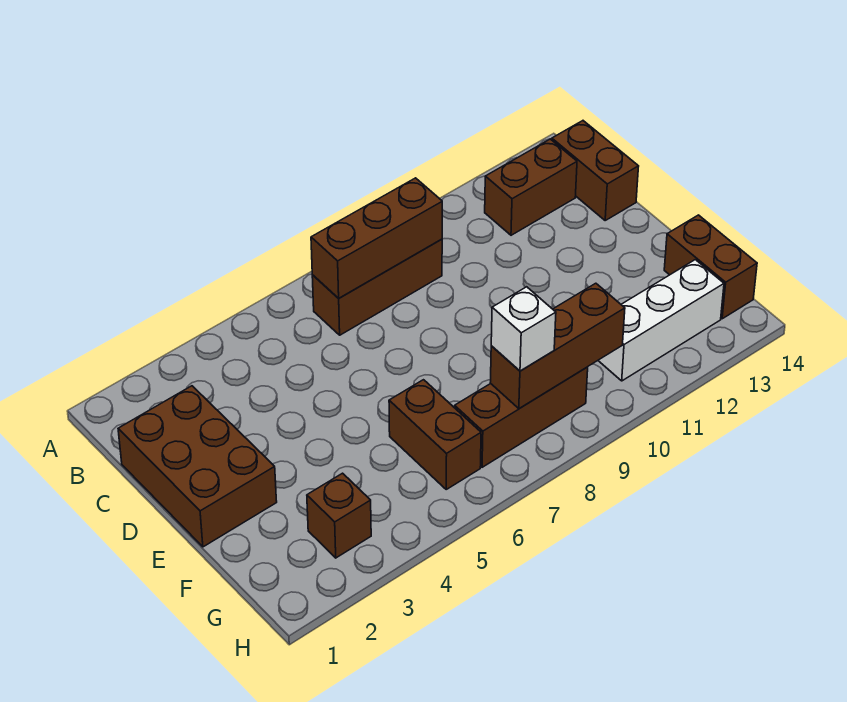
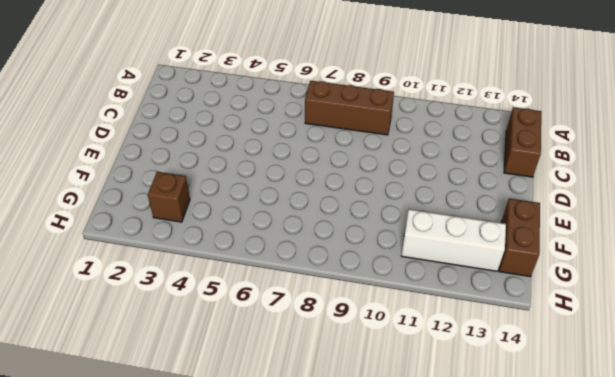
none -> brown brick B12:B13 level 1
none -> brown brick C1:E2 level 1
none -> brown brick F6:G6 level 1

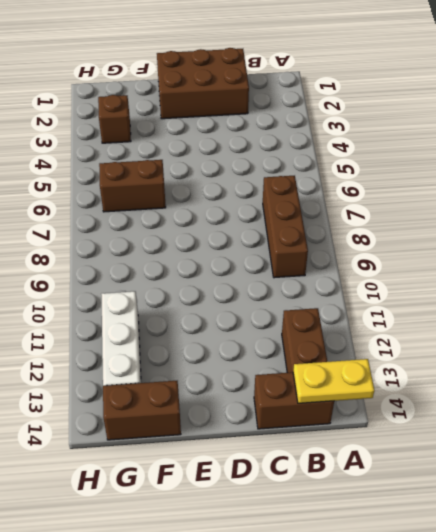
yellow plate A14:B14 level 2 -> none
none -> brown brick G7:G9 level 1
none -> brown brick B7:B9 level 2
none -> brown brick G8:G10 level 2

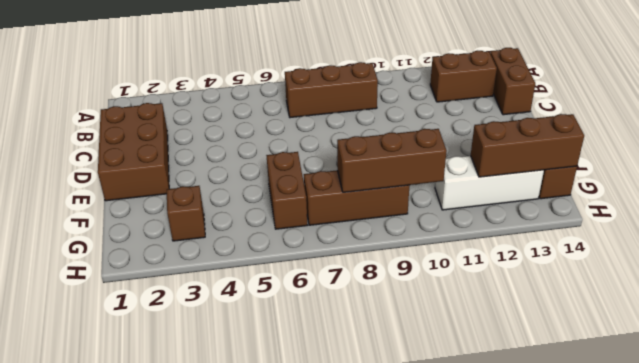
brown brick G12:G14 level 2 -> brown brick B7:B9 level 2
none -> white brick G8 level 3

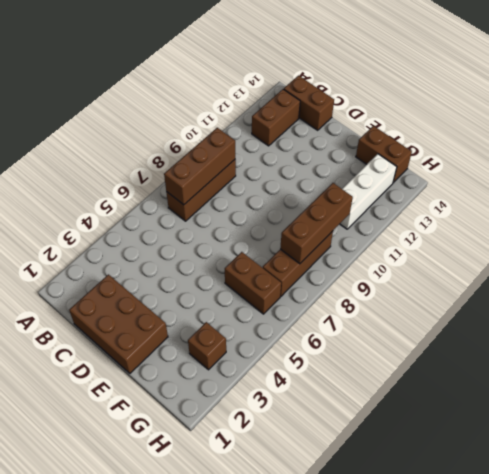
none -> white brick G8 level 3

